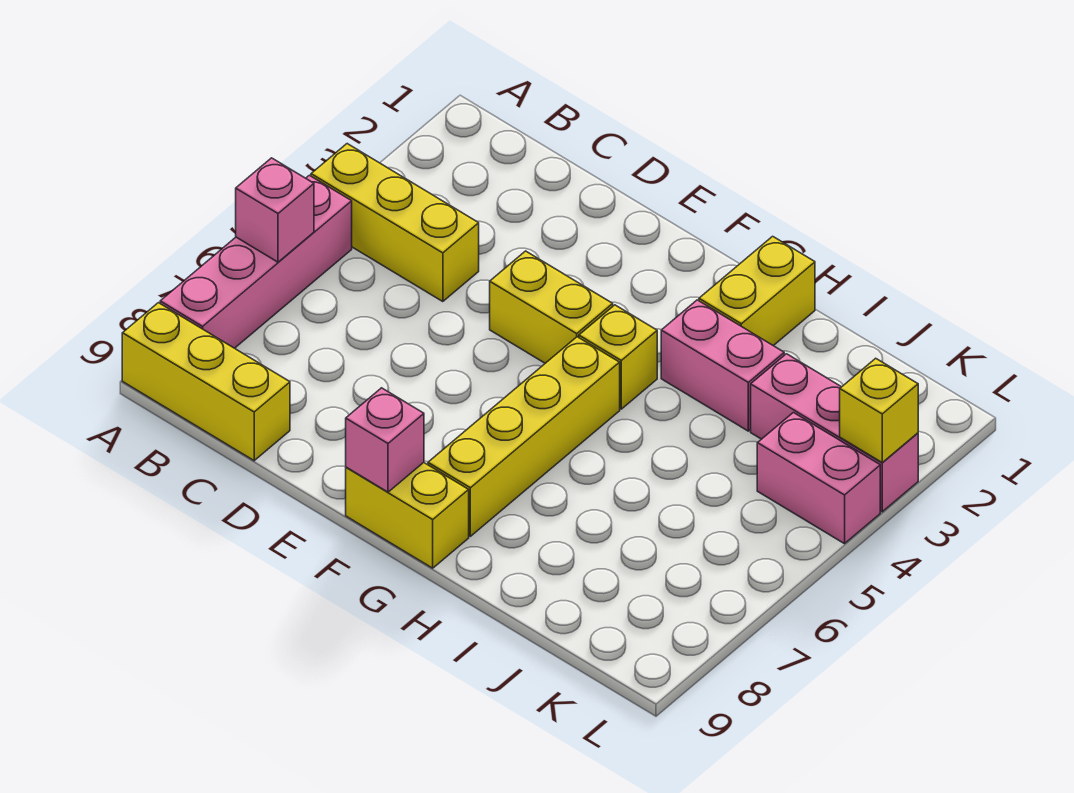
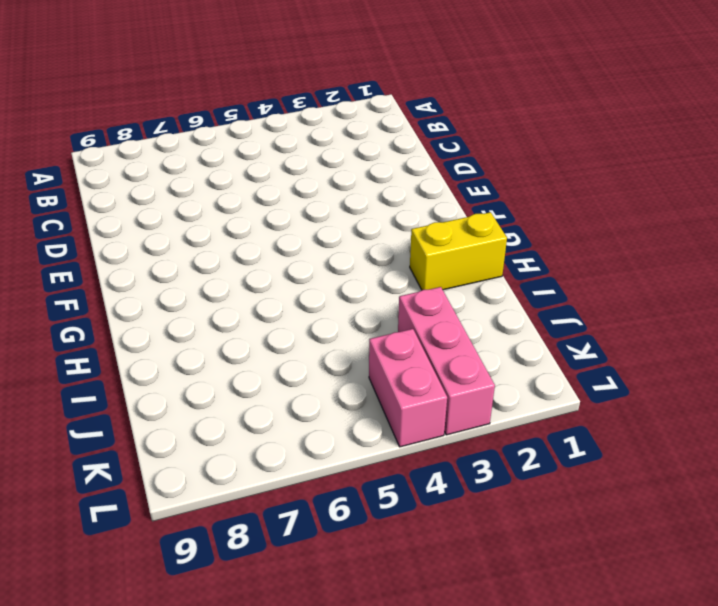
none -> yellow brick A4:C4 level 1
none -> pink brick A5:A8 level 1
none -> yellow brick A9:C9 level 1

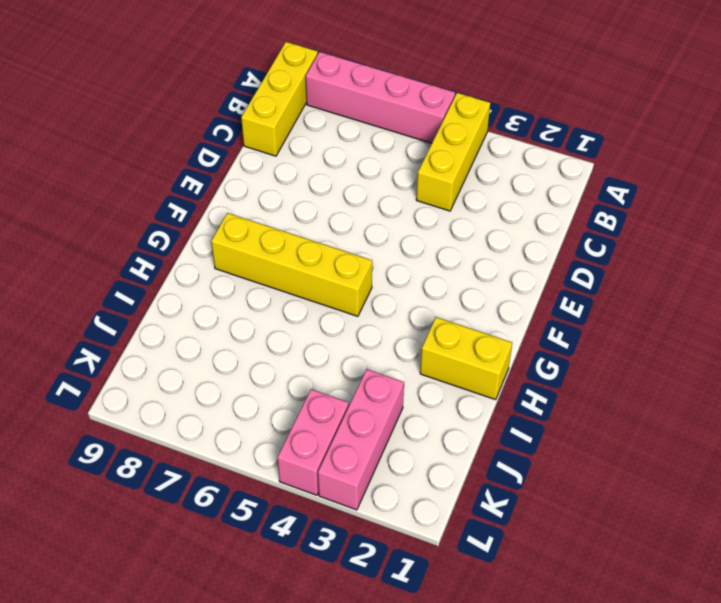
none -> yellow brick E4:F4 level 1
none -> yellow brick F9:G9 level 1
none -> yellow brick G4 level 1

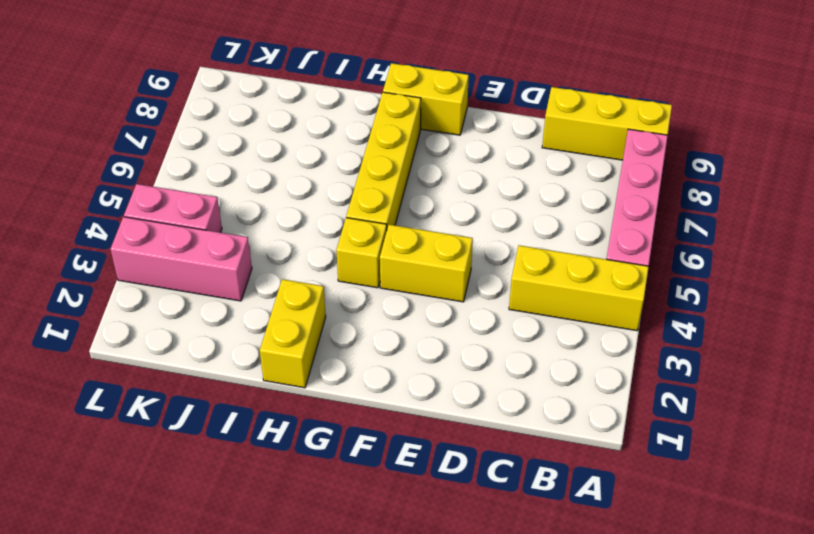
none -> pink brick H3:I3 level 1
none -> pink brick A6 level 2
none -> pink brick F9 level 2

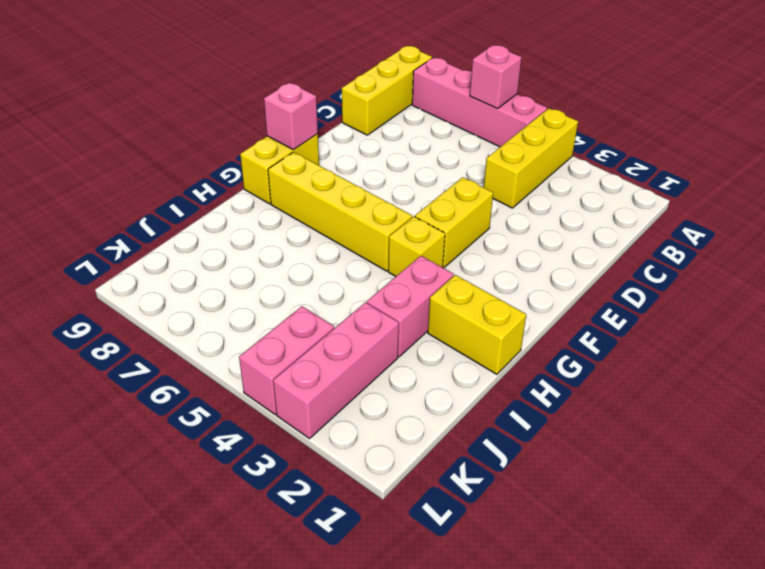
none -> yellow brick L3 level 2

